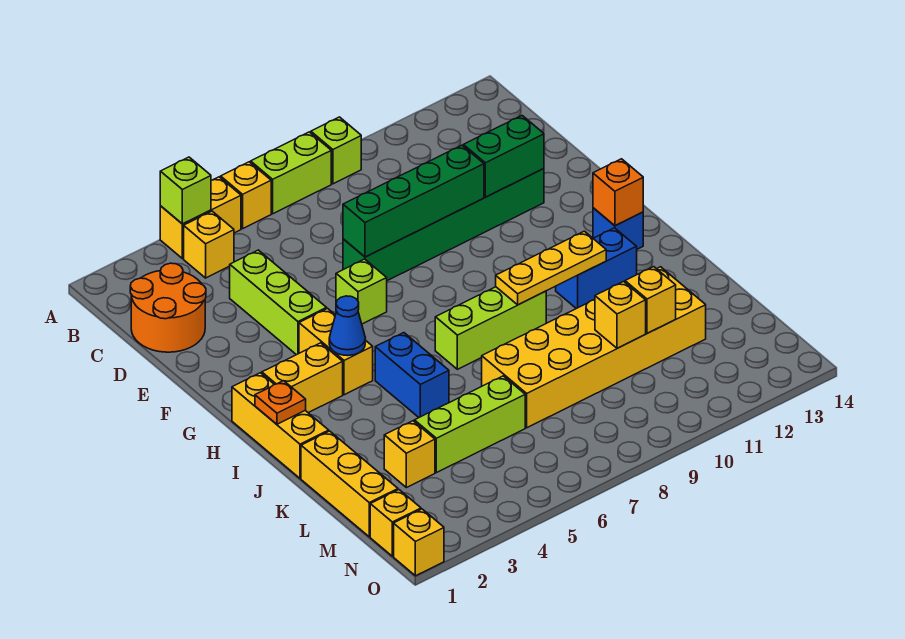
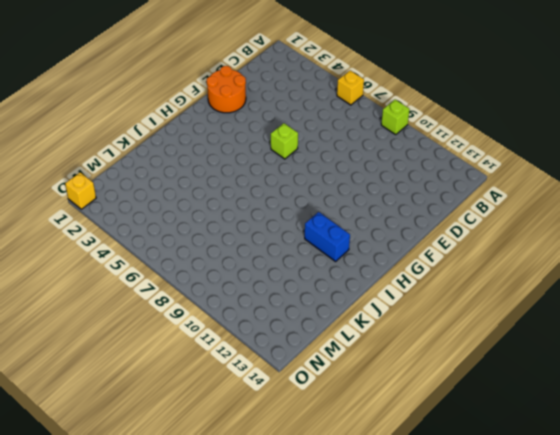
orange round brick E1:F2 level 1 -> orange round brick C1:D2 level 1
none -> yellow brick A4:A5 level 1
none -> lime brick A7:A8 level 1
none -> yellow brick B4 level 1
none -> lime brick D4:F4 level 1

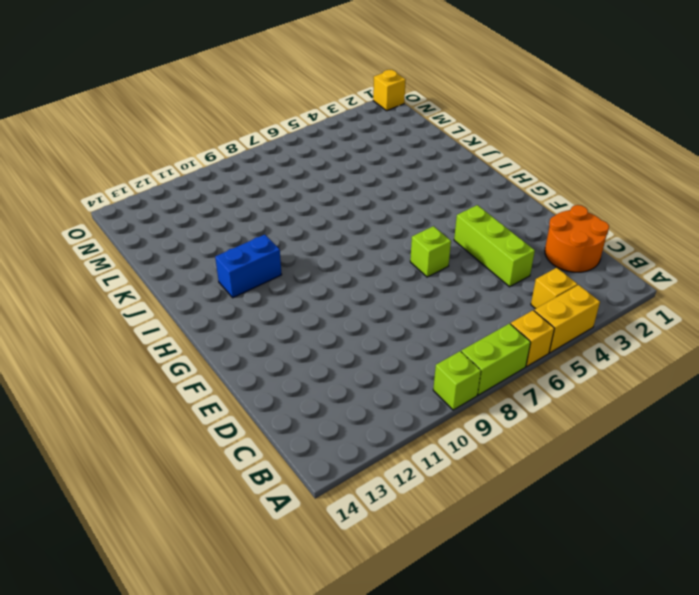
none -> green brick E7:E12 level 1
none -> yellow brick G4:H4 level 1
none -> yellow brick H1:J1 level 1
none -> yellow brick H2:H3 level 1

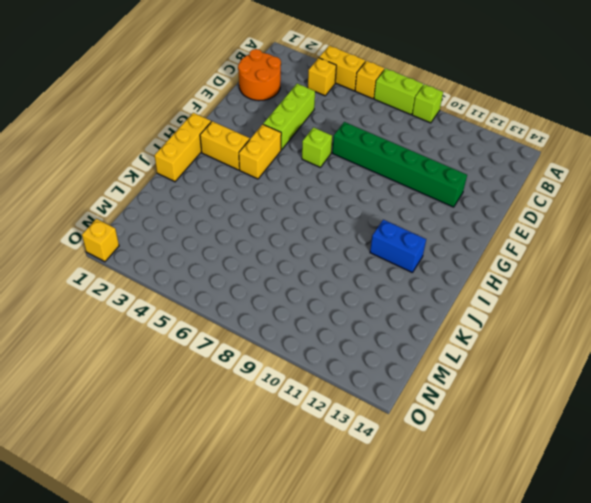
none -> blue brick H13 level 1
none -> blue brick I5:J5 level 1
none -> lime brick I7:I9 level 1
none -> yellow brick K1:M1 level 1

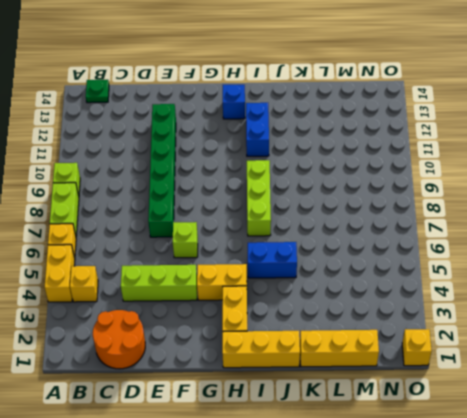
green plate B14 level 1 -> none
none -> yellow brick K7:L12 level 1
none -> yellow brick L3 level 1
none -> lime brick L4:L6 level 1
none -> yellow brick N1 level 1

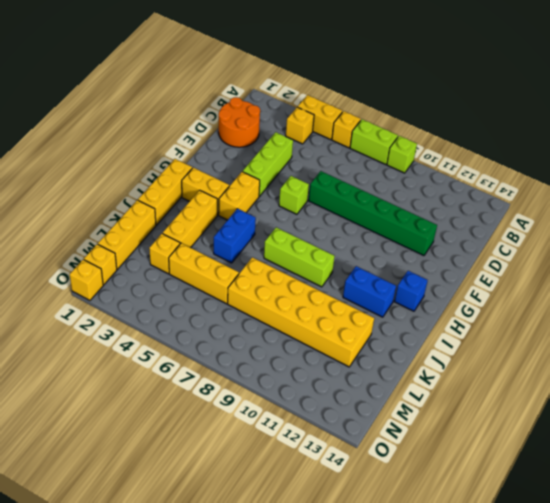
yellow brick I3:K3 level 1 -> none
yellow brick L4:L6 level 1 -> lime brick L4:L6 level 1
none -> lime brick A4 level 2
none -> green brick E7:E10 level 2
none -> green brick E11:E12 level 2
none -> blue cone H4 level 2

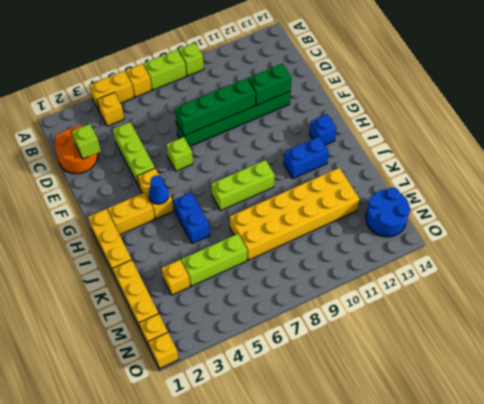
lime brick D2 level 2 -> lime brick A4 level 2
blue round brick M13:N14 level 1 -> none
none -> orange brick H13 level 2
none -> orange plate I1 level 2
none -> yellow plate I9:I11 level 2
none -> yellow brick L10 level 2

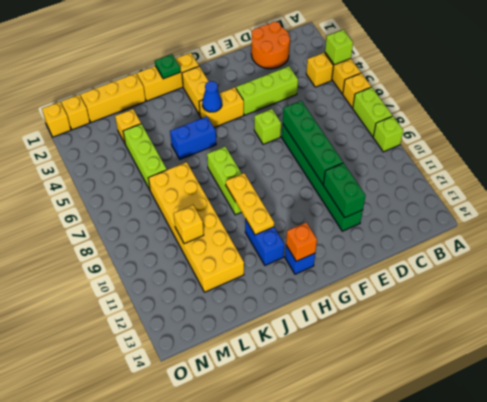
green plate I1 level 2 -> orange plate I1 level 2
none -> yellow brick L11 level 2

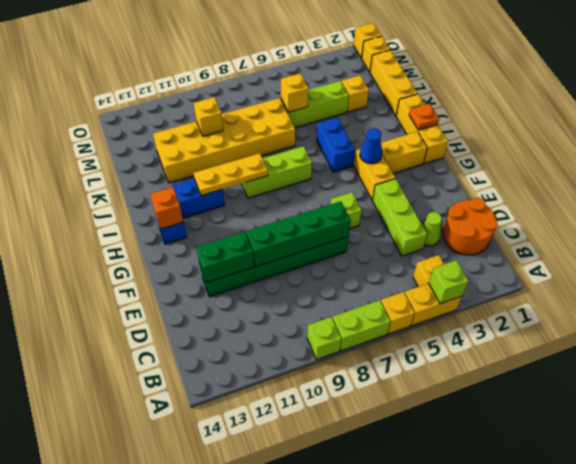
lime cone D3 level 1 -> none
yellow brick L6 level 2 -> yellow brick L11 level 2

